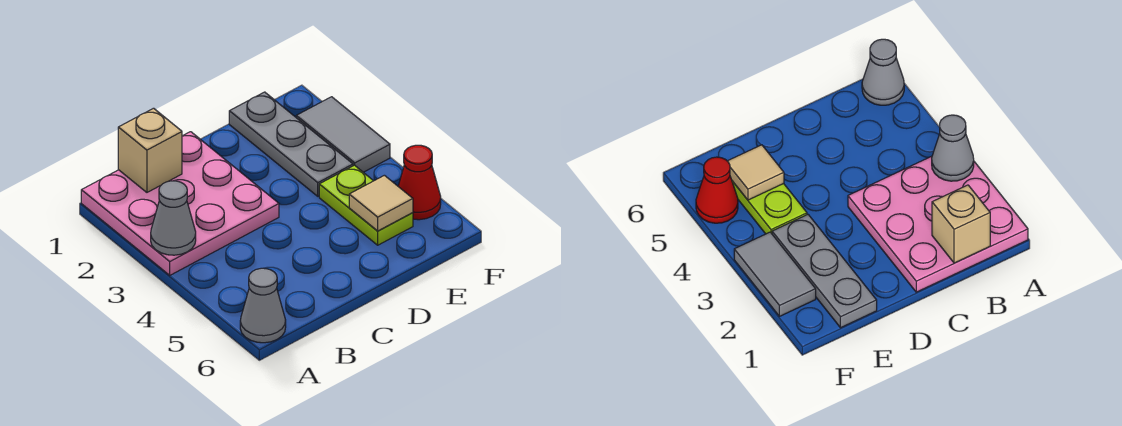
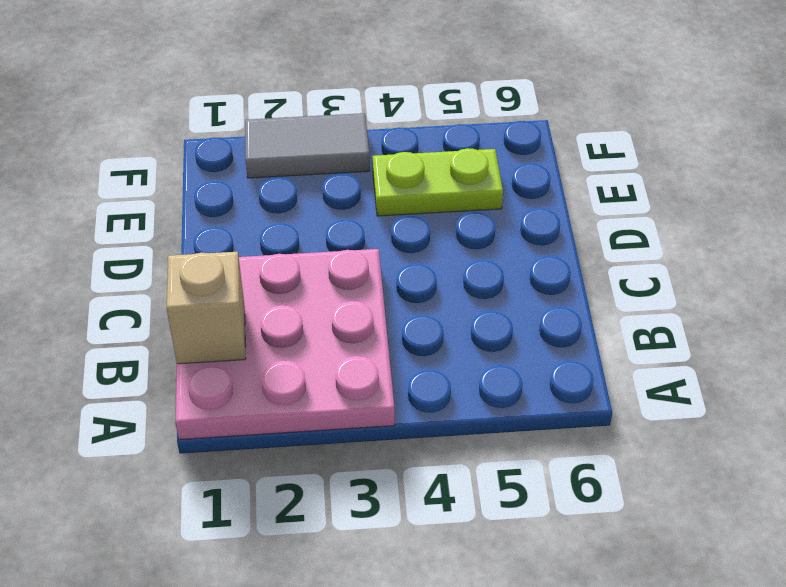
none -> grey cone A6 level 1
none -> grey plate E1:E3 level 1

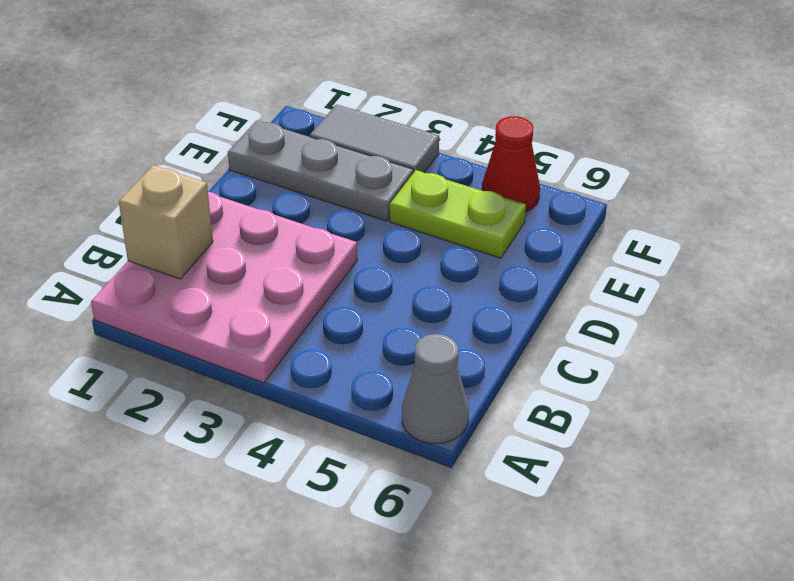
none -> grey cone A3 level 2
none -> tan tile E5 level 2

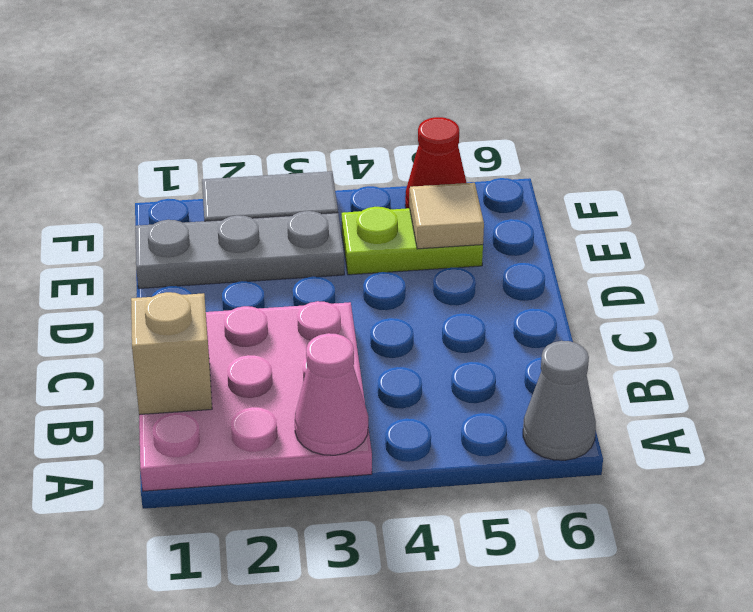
pink cone A3 level 2 -> grey cone A3 level 2

